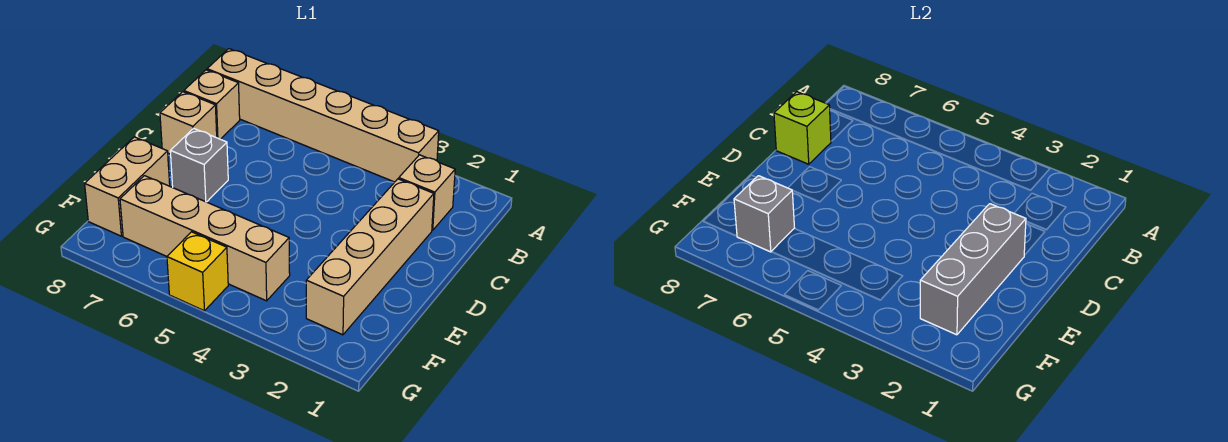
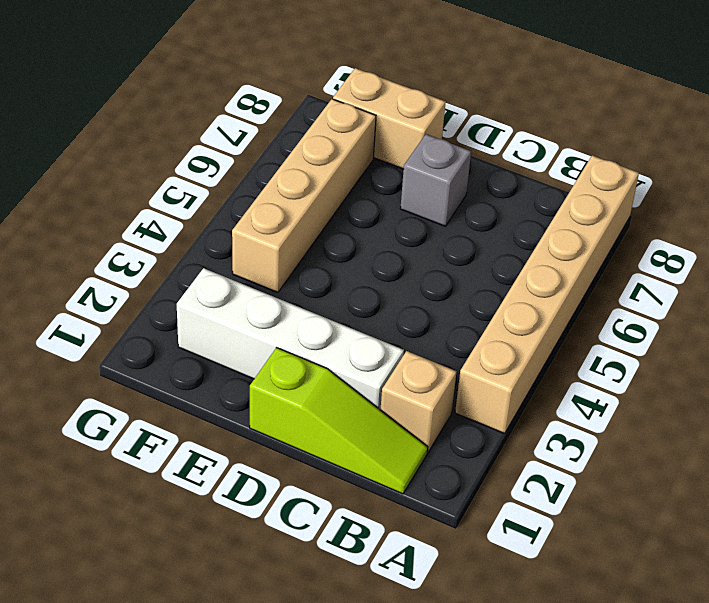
lime slope B1:D1 level 1 top D -> none
white brick C2:F2 level 1 -> tan brick C2:F2 level 1
none -> tan brick B8 level 1
none -> tan brick C8 level 1
none -> yellow brick G5 level 1

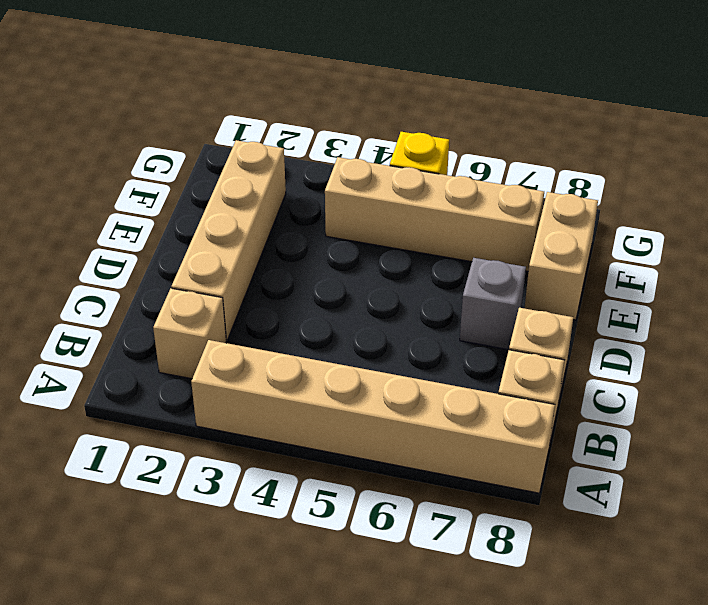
none -> lime brick C8 level 2
none -> grey brick D2:F2 level 2
none -> grey brick F7 level 2

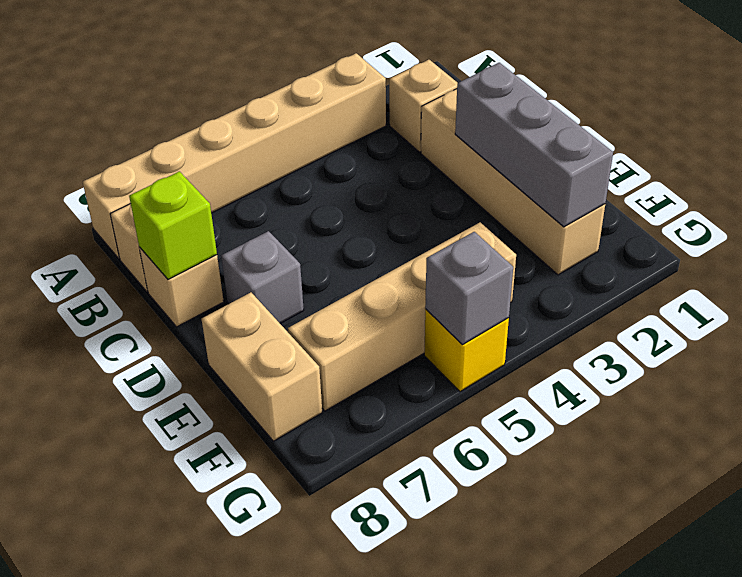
grey brick G5 level 2 -> grey brick F7 level 2

